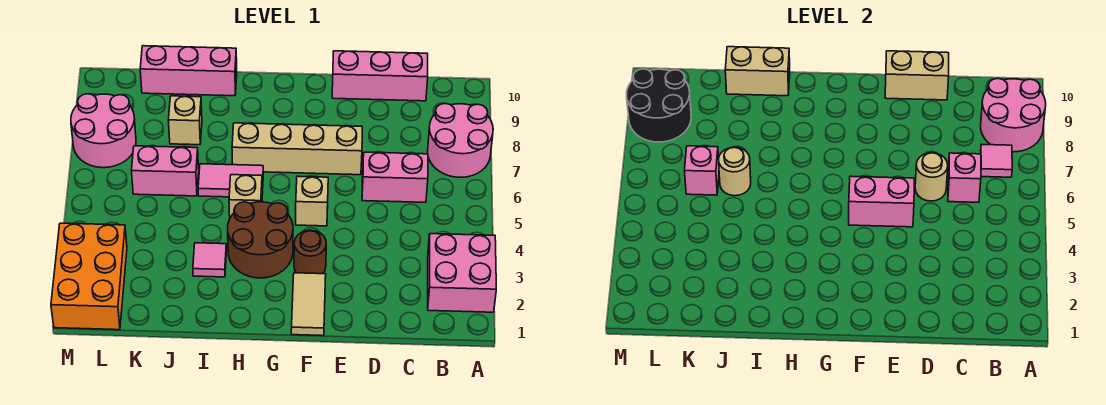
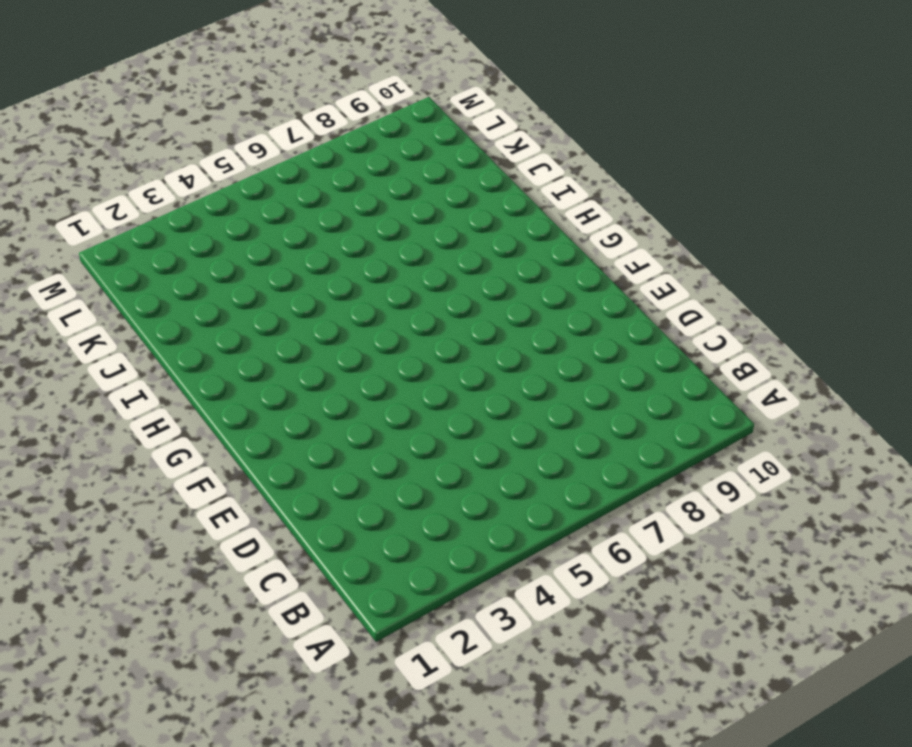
none -> pink brick A2:B3 level 1
none -> pink round brick A7:B8 level 1
none -> pink brick C6:D6 level 1

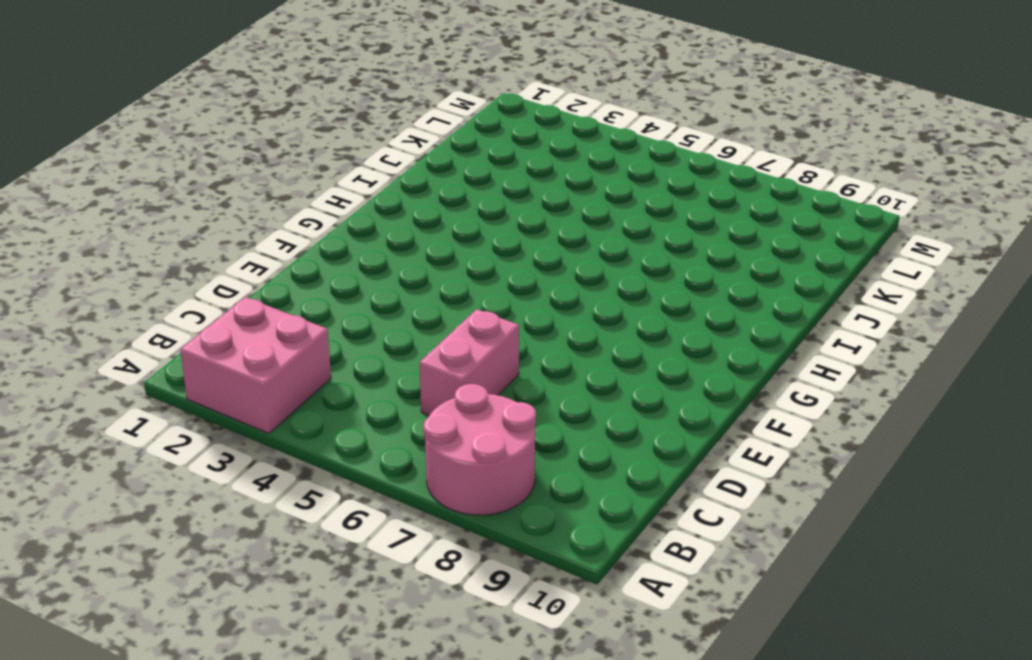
none -> pink brick C10:E10 level 1
none -> tan brick E7:H7 level 1
none -> tan tile F1:F2 level 1

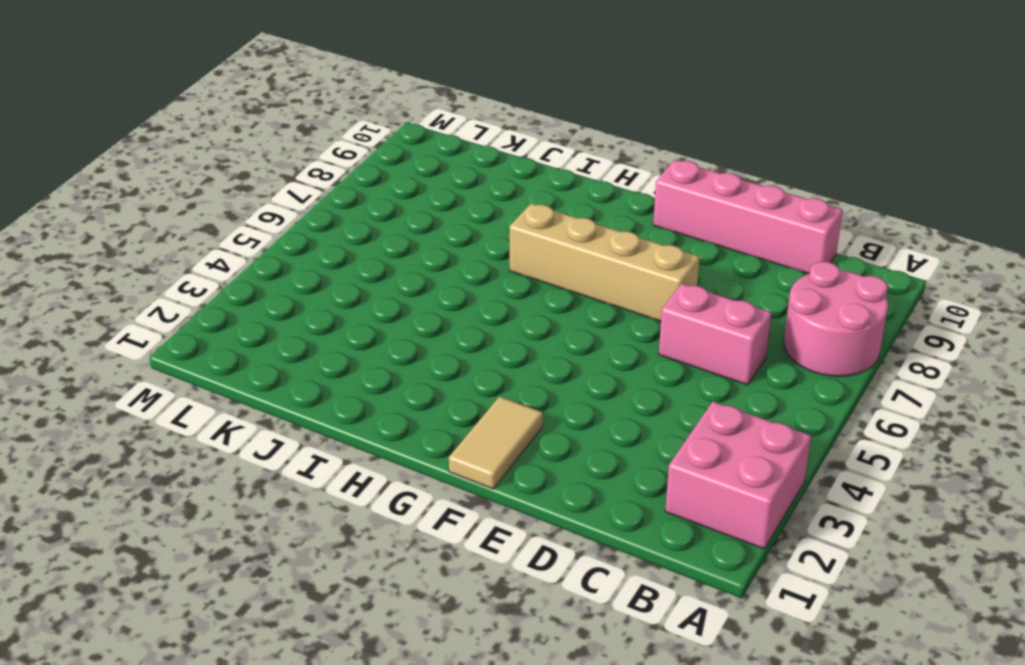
pink brick C10:F10 level 1 -> pink brick C10:E10 level 1
none -> brown round brick F3 level 1
none -> tan brick F5 level 1
none -> brown round brick G3:H4 level 1

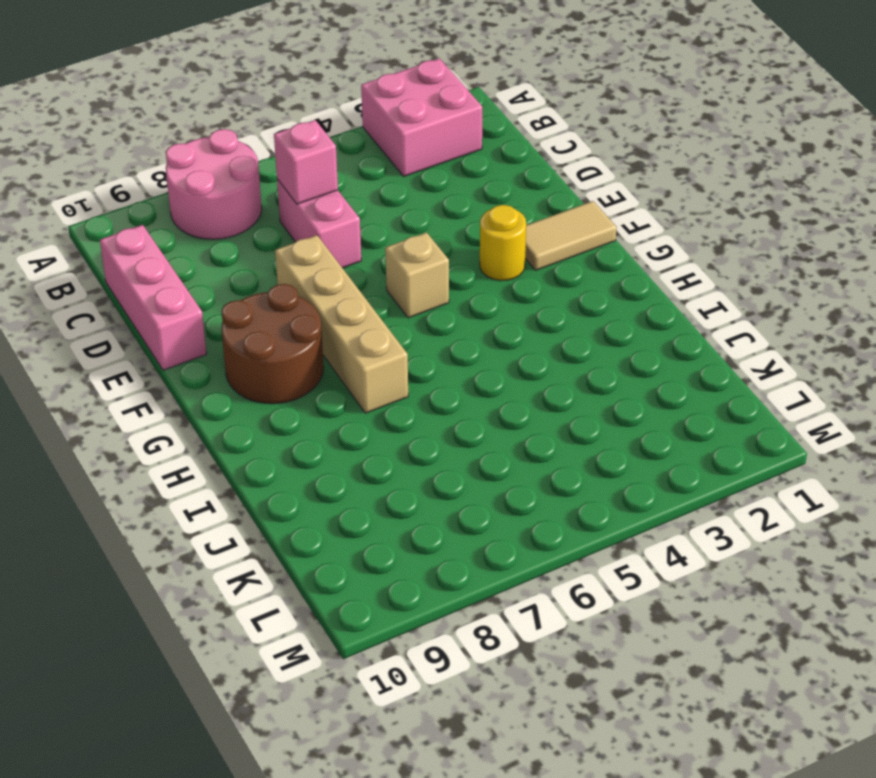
yellow round brick F3 level 1 -> brown round brick F3 level 1
brown round brick F8:G9 level 1 -> brown round brick G3:H4 level 1
none -> tan brick H5 level 1
none -> pink tile H6:I6 level 1
none -> pink tile I3 level 1

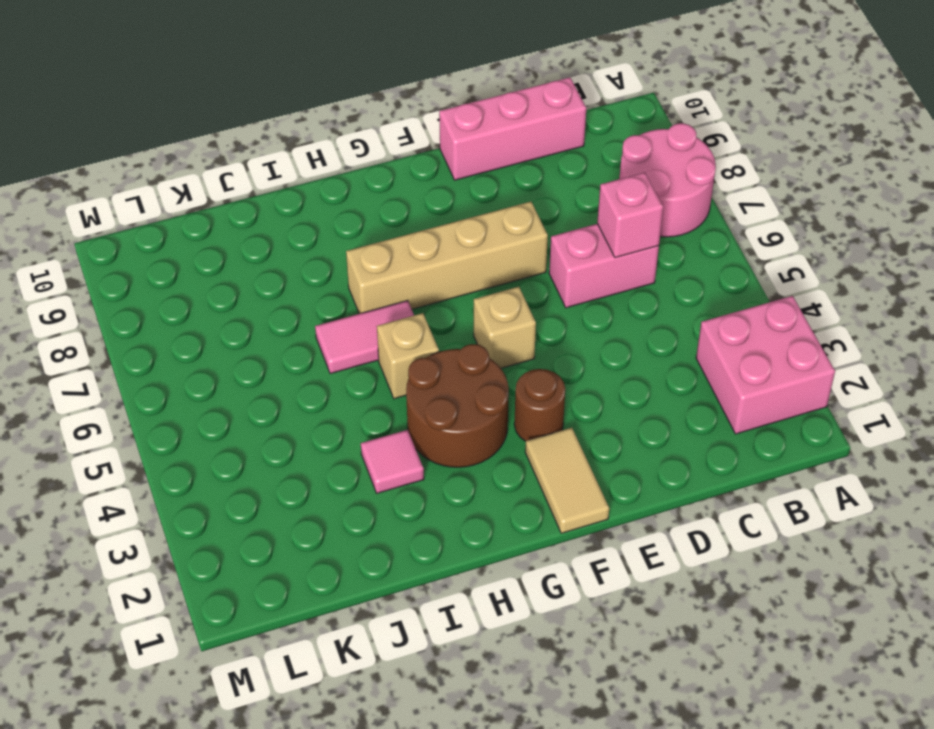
none -> pink brick I10:K10 level 1
none -> pink brick J6:K6 level 1
none -> tan brick J8 level 1

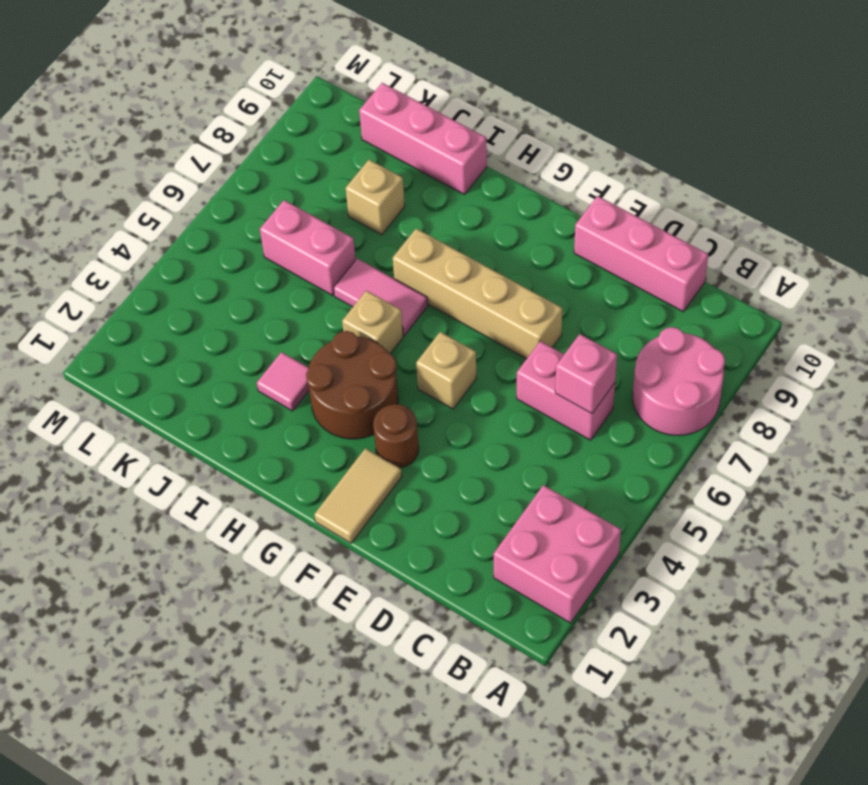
none -> orange brick L1:M3 level 1
none -> pink round brick L7:M8 level 1
none -> pink round brick A8:B9 level 2

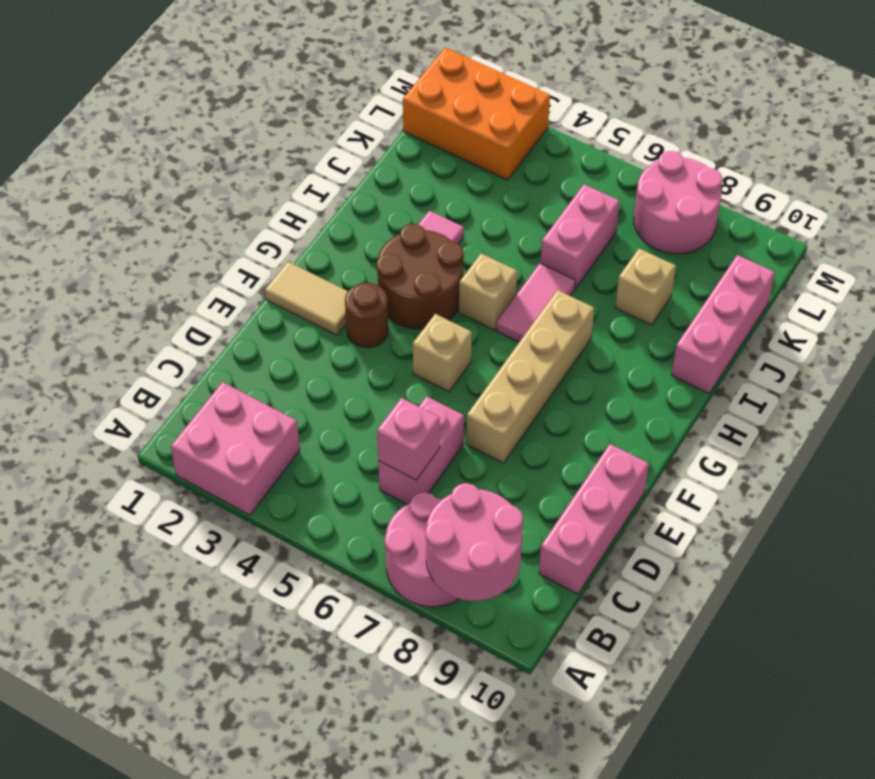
none -> pink tile B7 level 2
none -> tan round brick D6 level 2
none -> tan brick D10:E10 level 2

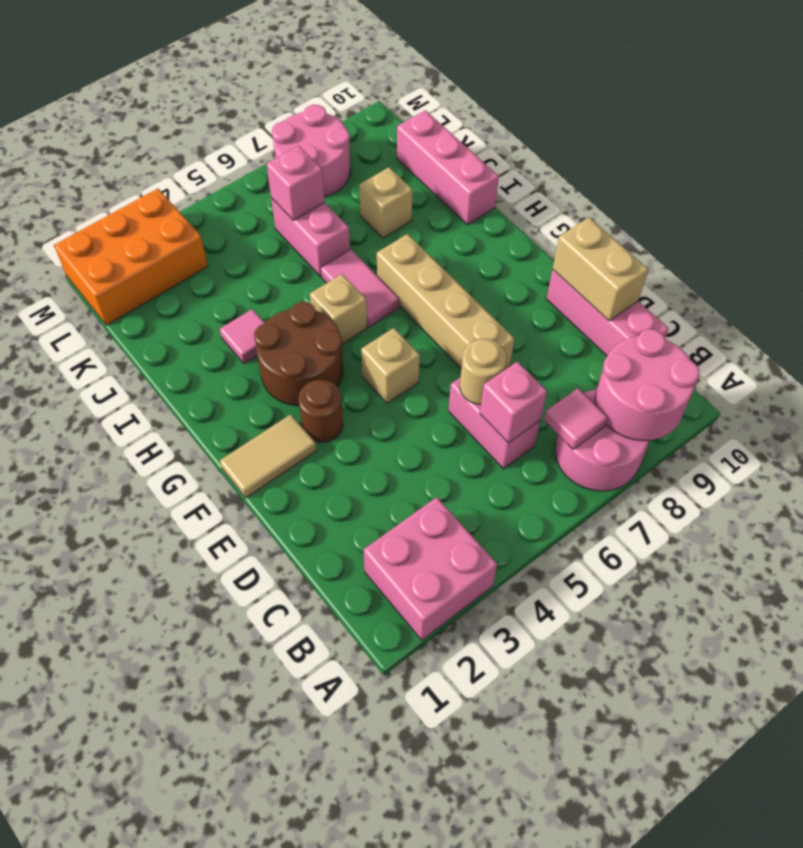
none -> pink brick E5:F5 level 2
none -> tan brick I10:J10 level 2
none -> tan round brick J6 level 2

